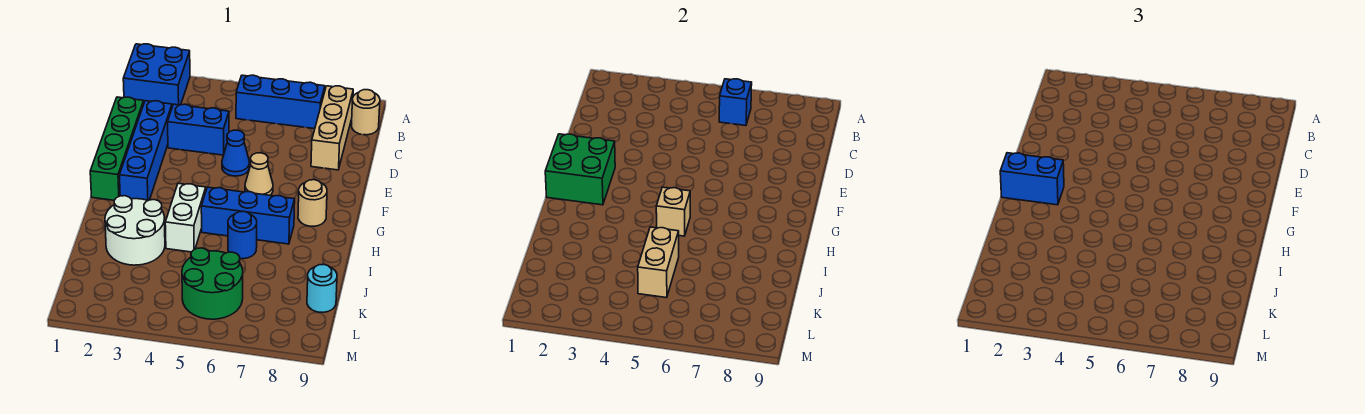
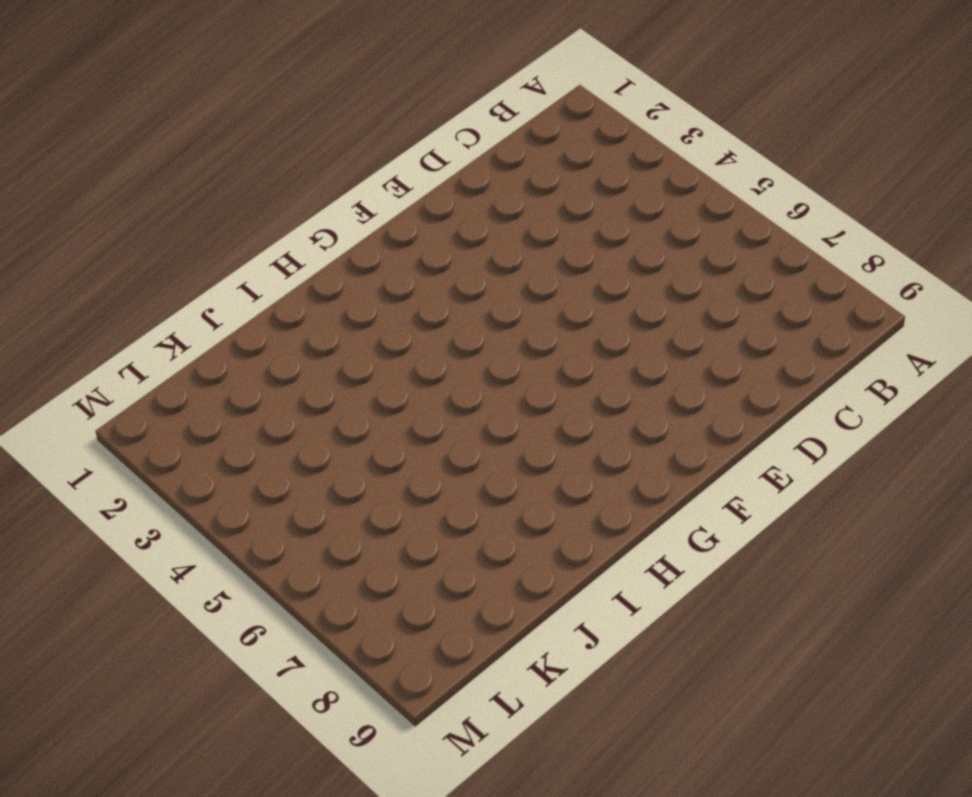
none -> blue brick A1:B2 level 1
none -> blue brick B5:B7 level 1
none -> tan brick B8:D8 level 1

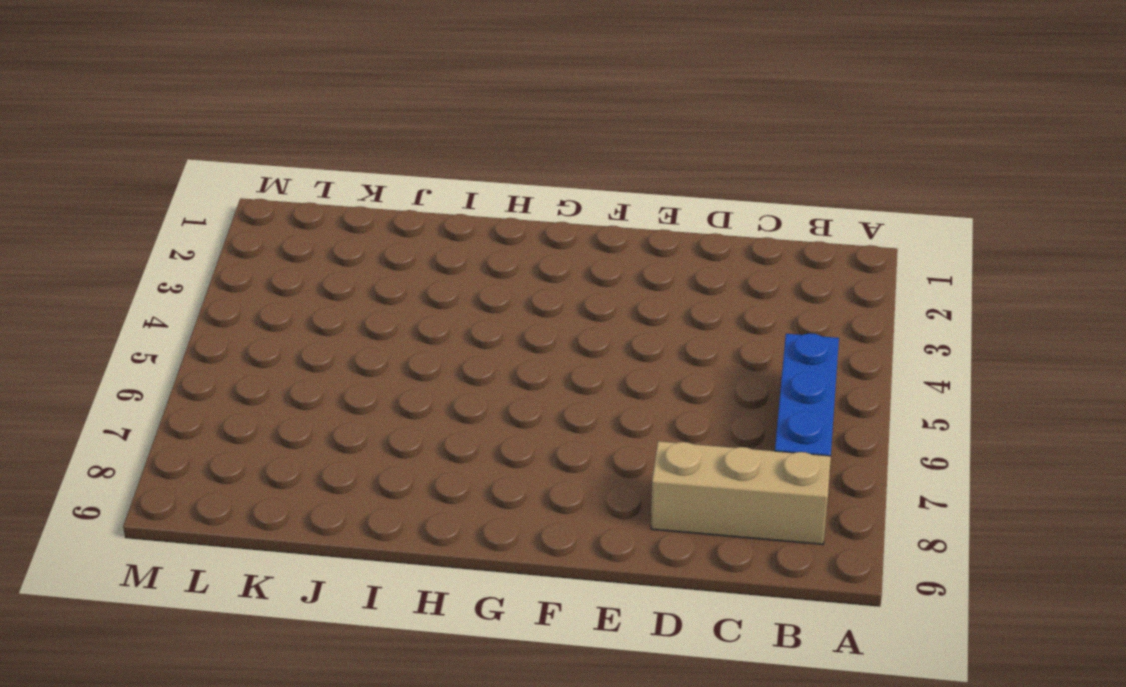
none -> blue brick A1:B2 level 1
none -> tan round brick B9 level 1
none -> green brick D1:G1 level 1

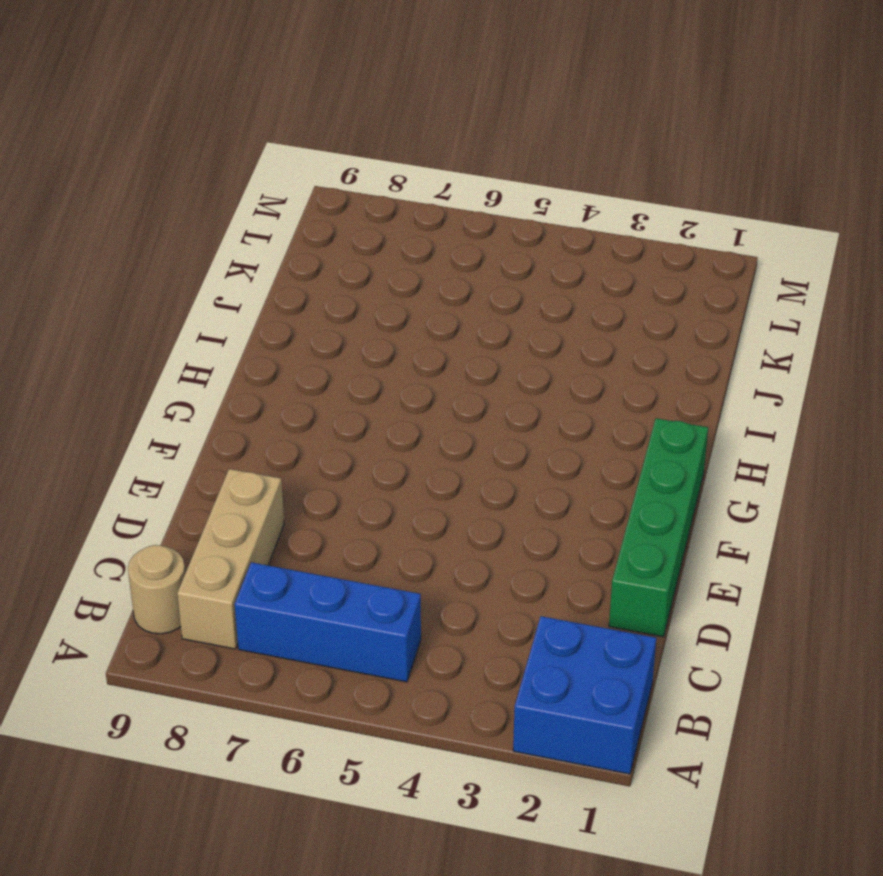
none -> blue brick D2:G2 level 1
none -> blue brick D3:D4 level 1
none -> blue cone E5 level 1

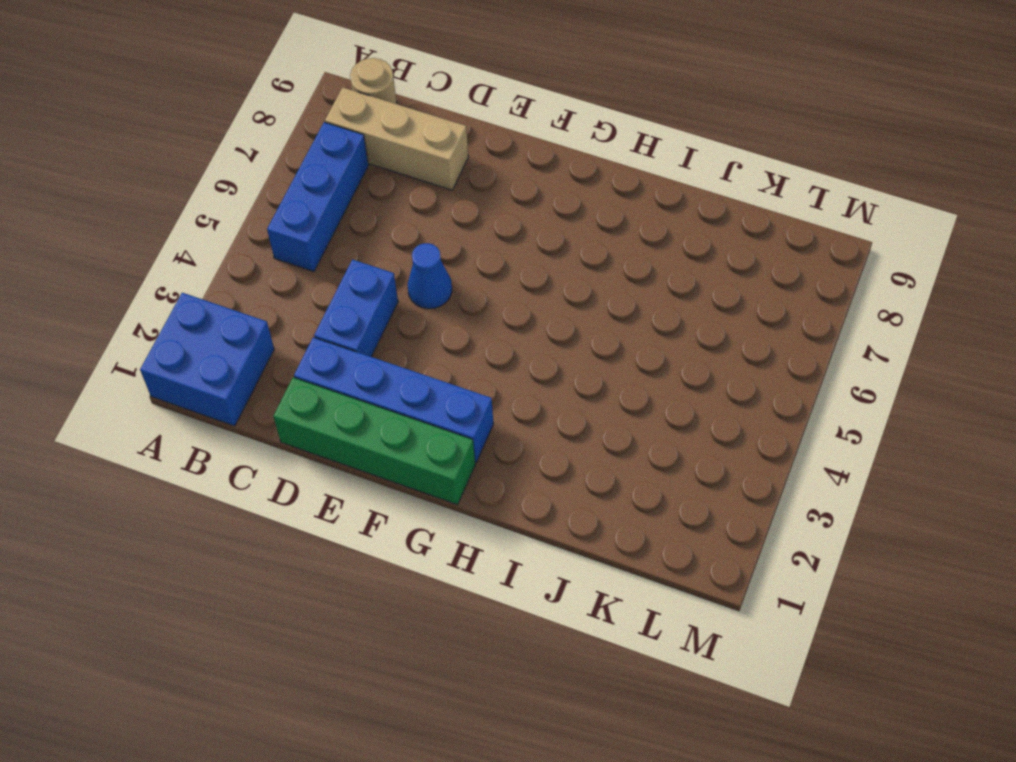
none -> tan cone F6 level 1
none -> tan round brick G8 level 1
none -> white brick H4:I4 level 1

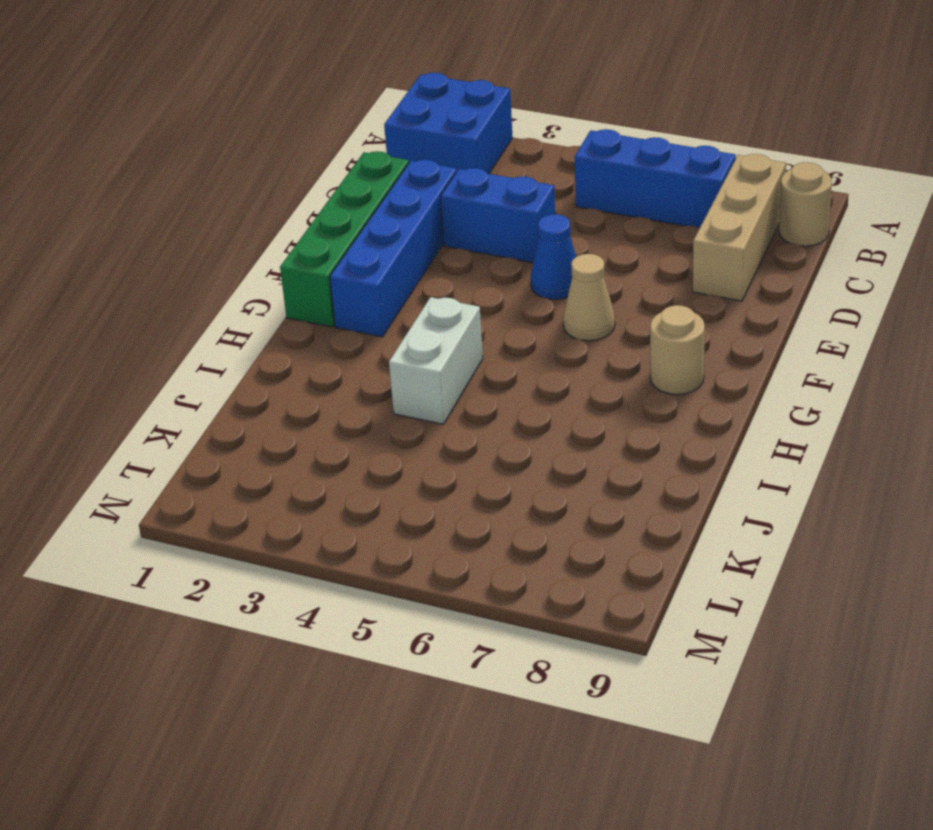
none -> blue brick H5:H7 level 1
none -> white round brick I2:J3 level 1
none -> blue round brick I6 level 1

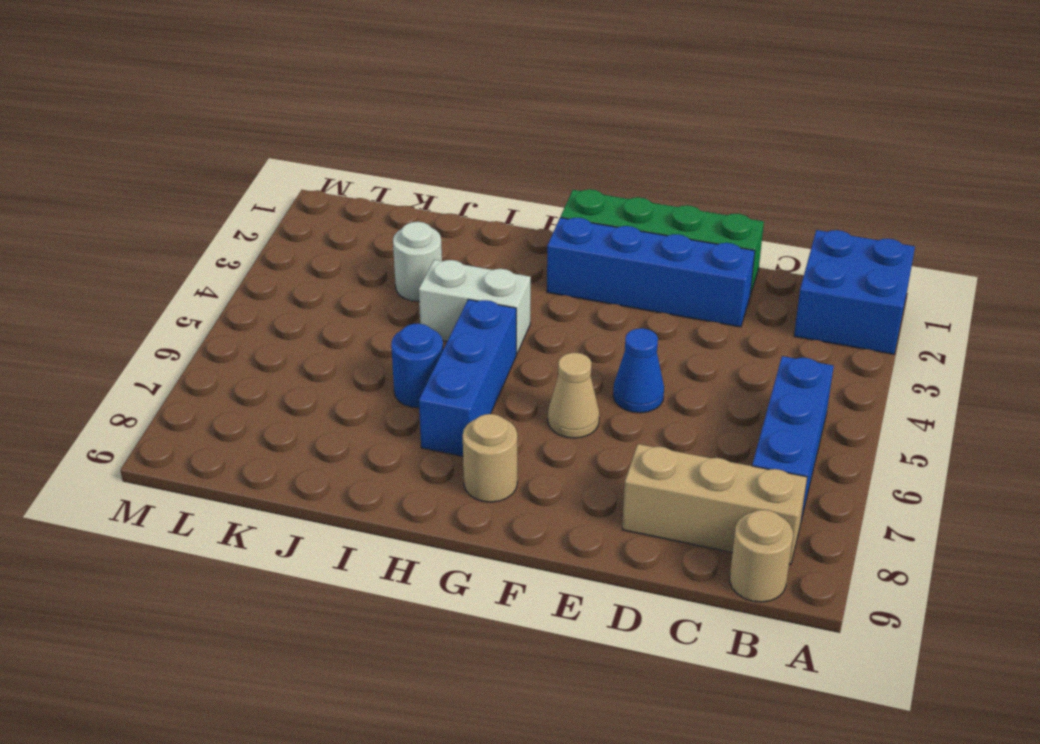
white round brick J3 level 1 -> white round brick I2:J3 level 1
none -> blue brick D3:D4 level 1
none -> green round brick K5:L6 level 1
none -> cyan round brick K9 level 1

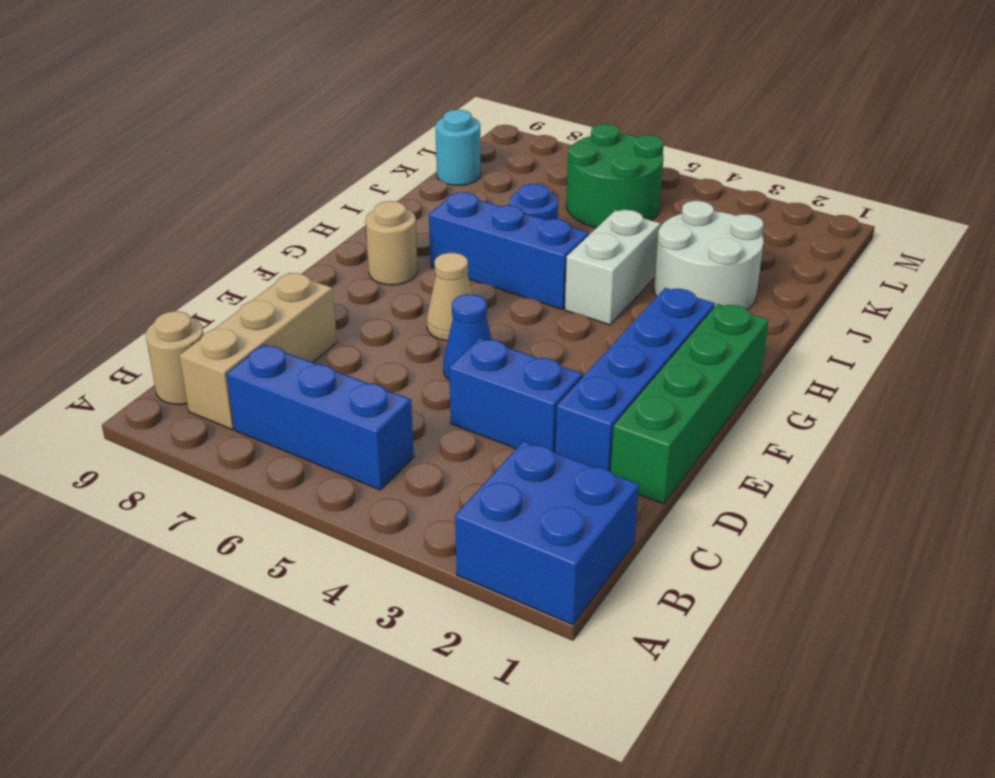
none -> blue brick B6 level 2
none -> green brick F1:G2 level 2
none -> tan brick H5 level 2

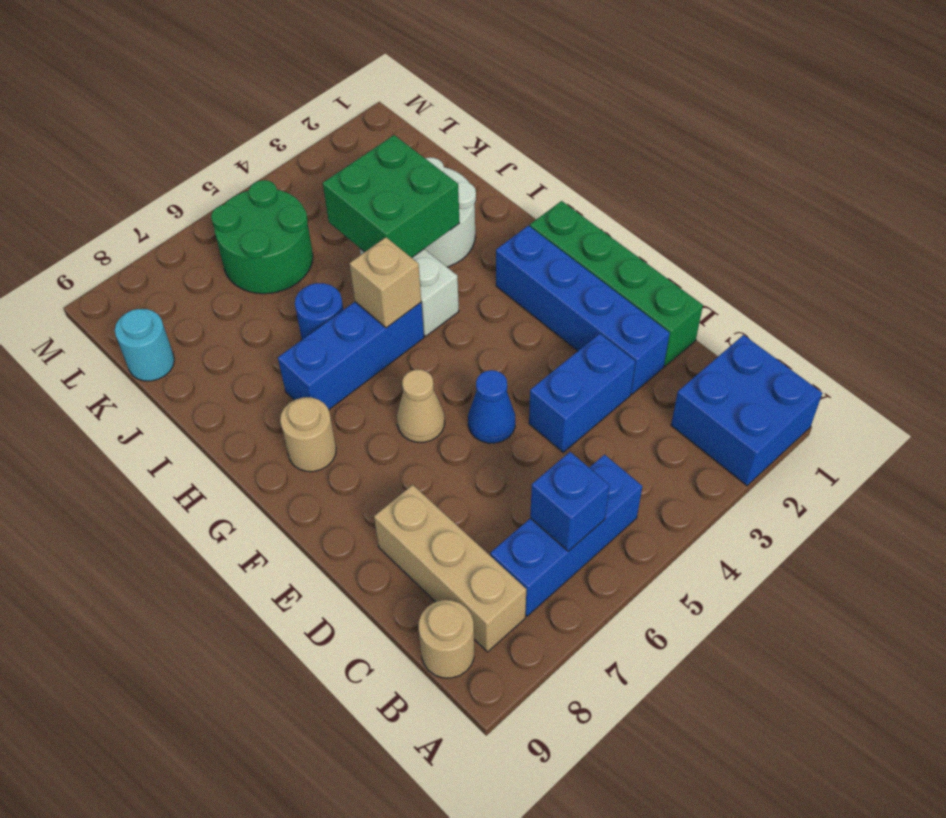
green brick I3:J4 level 2 -> green brick F1:G2 level 2
none -> tan brick J5:K5 level 2
none -> blue brick G1:G2 level 3

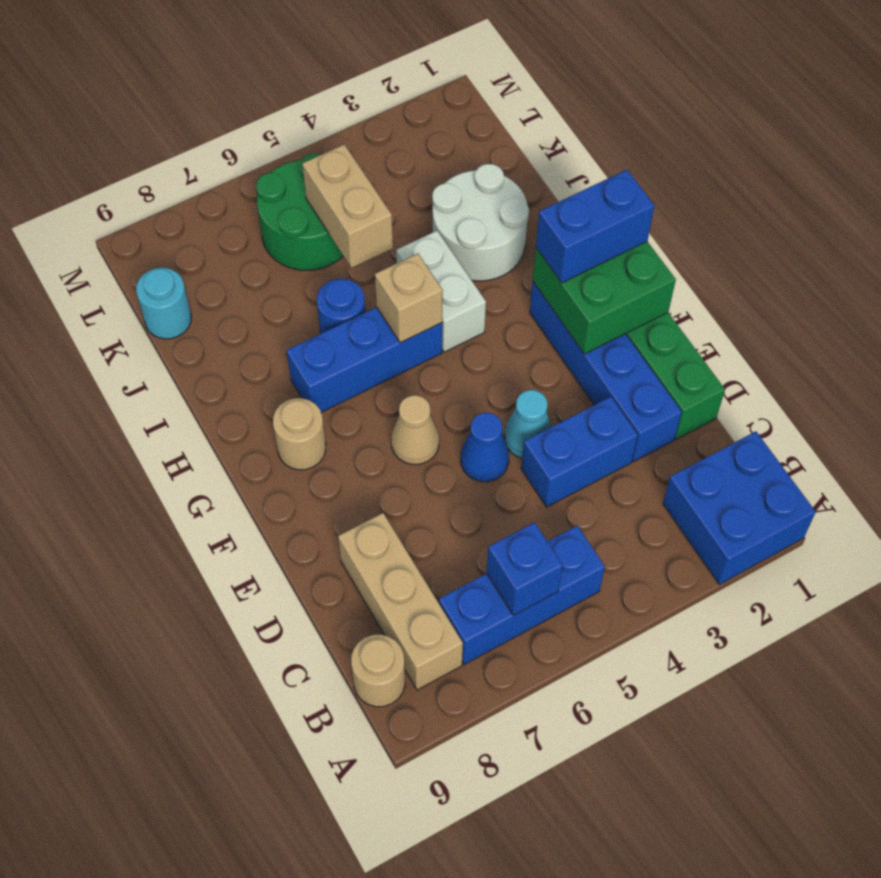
cyan cone E4 level 1 -> none

